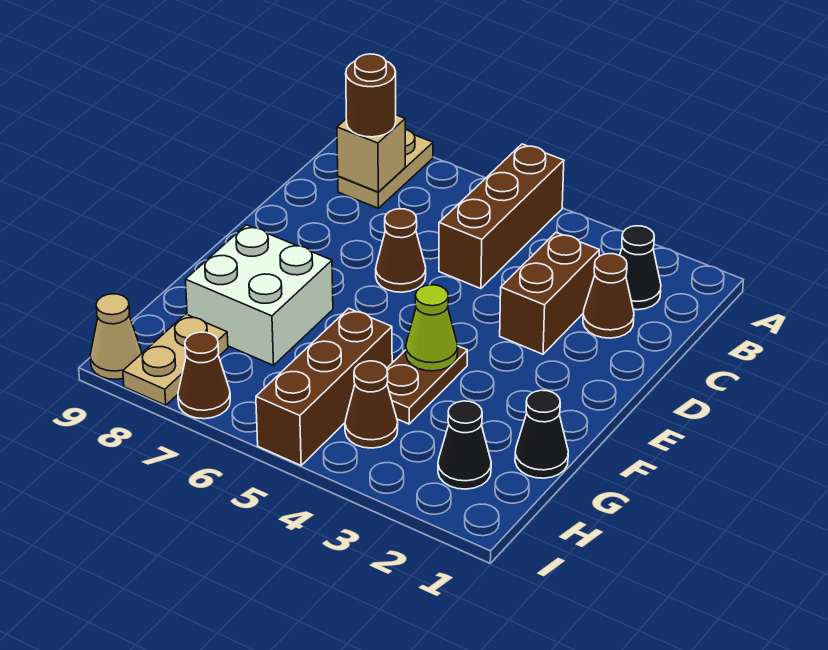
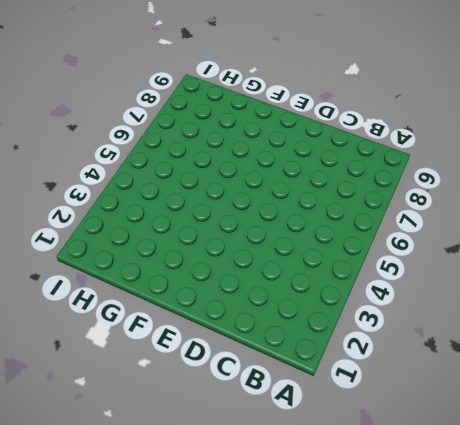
none -> brown brick A5:C5 level 1
none -> tan plate A8:B8 level 1
none -> black cone B2 level 1

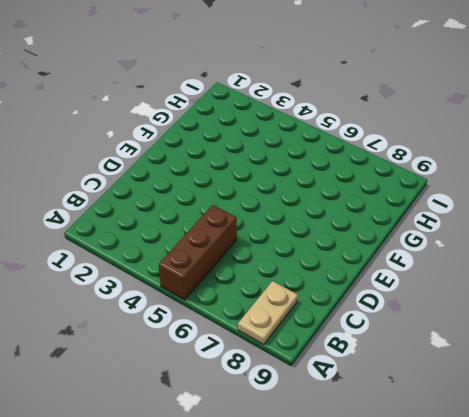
none -> black cone B2 level 1
none -> brown cone C2 level 1
none -> brown brick C3:D3 level 1

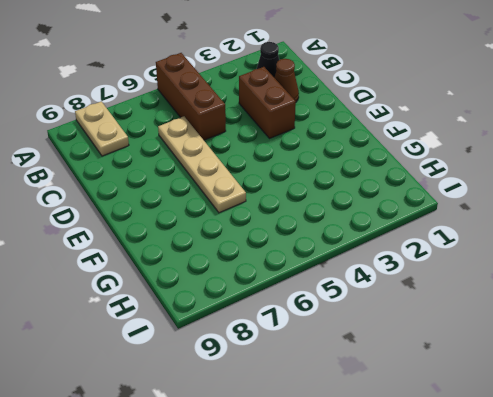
tan plate C6:F6 level 1 -> brown cone D6 level 1
none -> brown plate F4:G4 level 1
none -> white brick F7:G8 level 1
none -> black cone G1 level 1

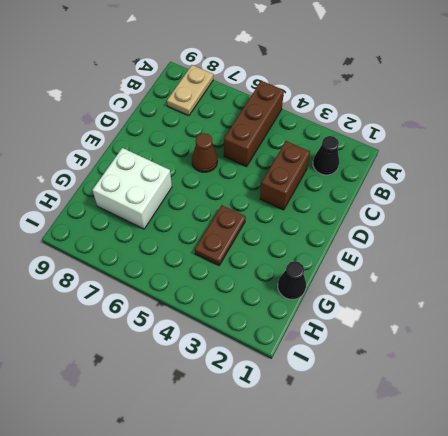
none -> brown cone C2 level 1
none -> brown brick G5:I5 level 1
none -> black cone H2 level 1

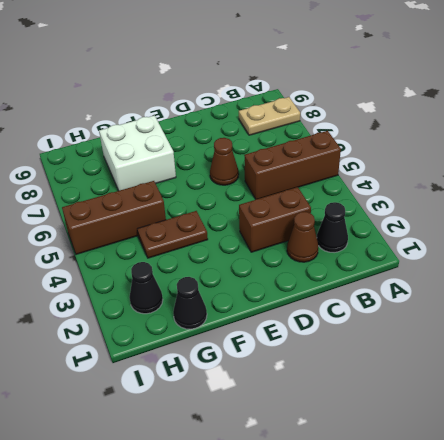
none -> brown cone H4 level 1
none -> tan plate H8:I8 level 1
none -> brown cone I7 level 1

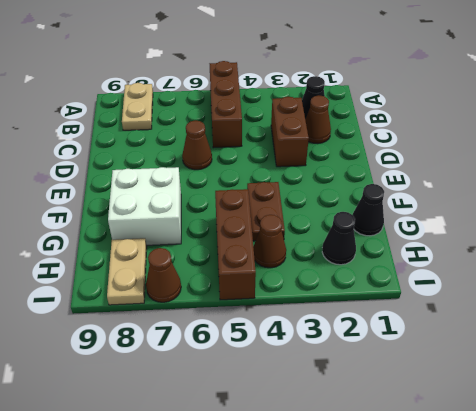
none -> tan cone I9 level 1
none -> tan brick B8 level 2
none -> lime cone F4 level 2

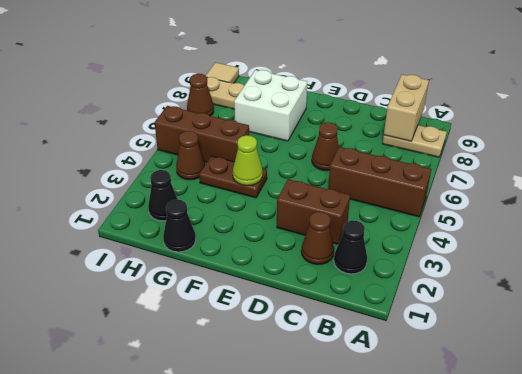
tan brick B8:B9 level 2 -> tan brick B8 level 2
tan tile I9 level 1 -> tan cone I9 level 1
none -> brown round brick B8 level 3

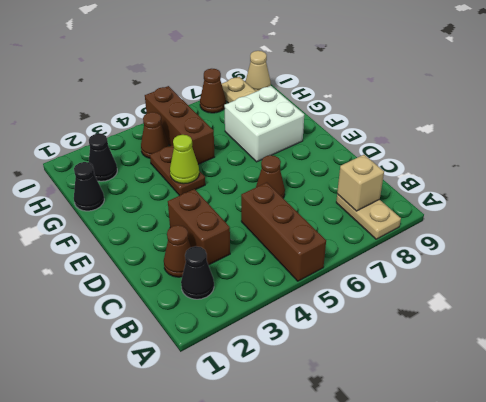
none -> brown round brick B8 level 3

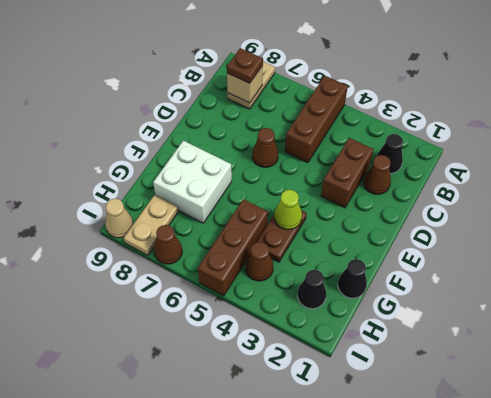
brown plate B8 level 3 -> brown round brick B8 level 3

